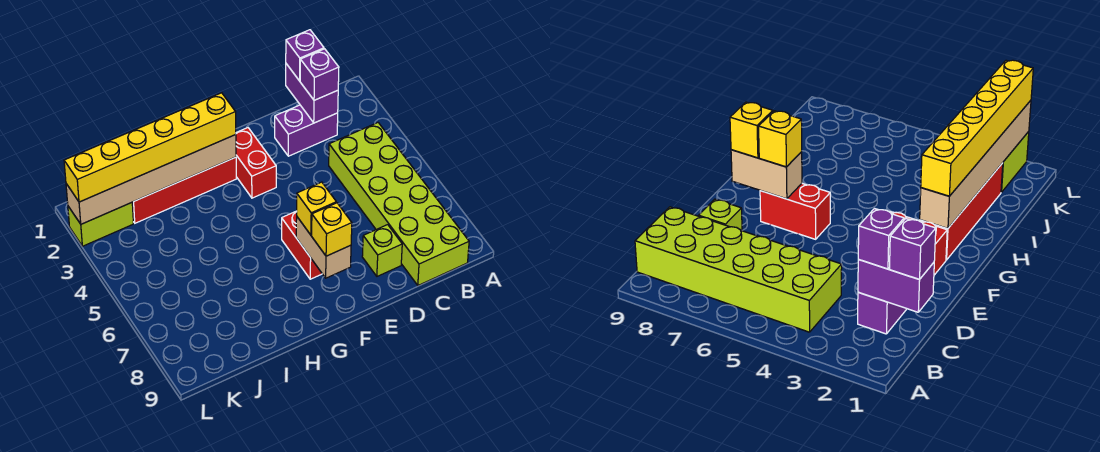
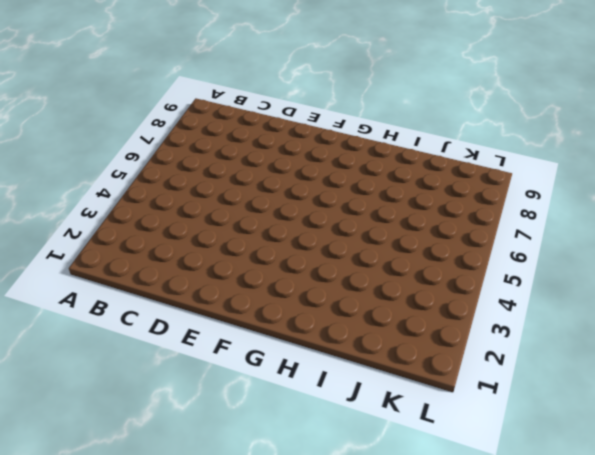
none -> lime brick B4:C9 level 1
none -> purple brick C2:D2 level 1
none -> lime brick D8 level 1

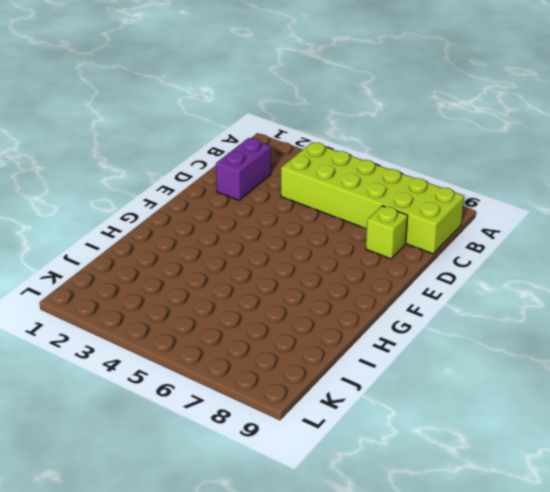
none -> red brick F2:F3 level 1
none -> red brick F6:F7 level 1
none -> red brick G2:J2 level 1

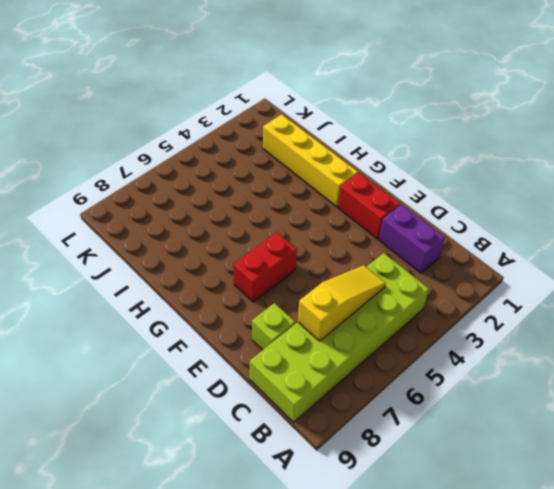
yellow slope C5:C7 level 2 top 7 -> none
red brick E2:F2 level 1 -> red brick F2:F3 level 1
yellow brick G2:J2 level 1 -> red brick G2:J2 level 1
none -> lime brick K2:L2 level 1
none -> purple brick C1:C2 level 2
none -> tan brick F7:F8 level 2

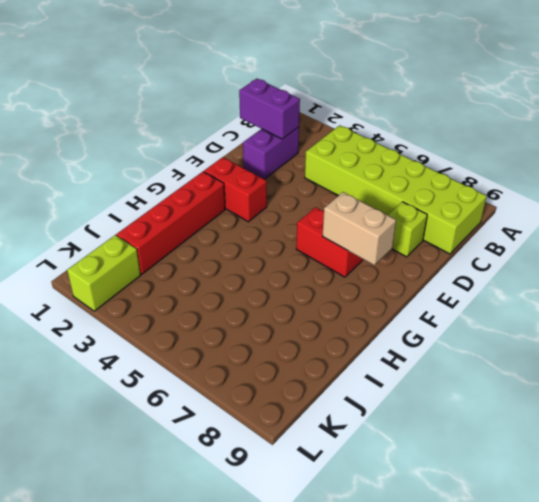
none -> tan brick G2:L2 level 2
none -> purple brick C1 level 3
none -> purple brick C2 level 3

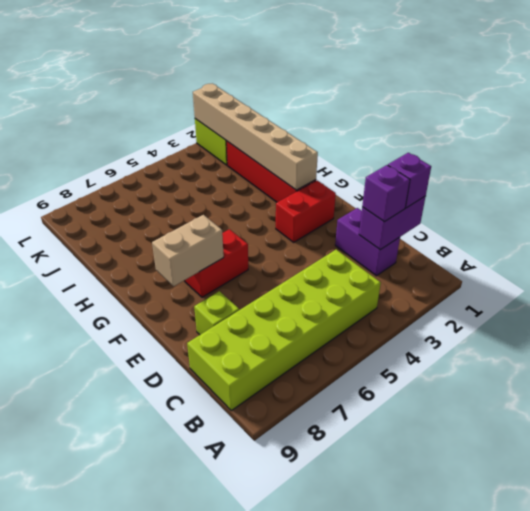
none -> yellow brick F7 level 3
none -> yellow brick F8 level 3
none -> yellow brick G2:L2 level 3

